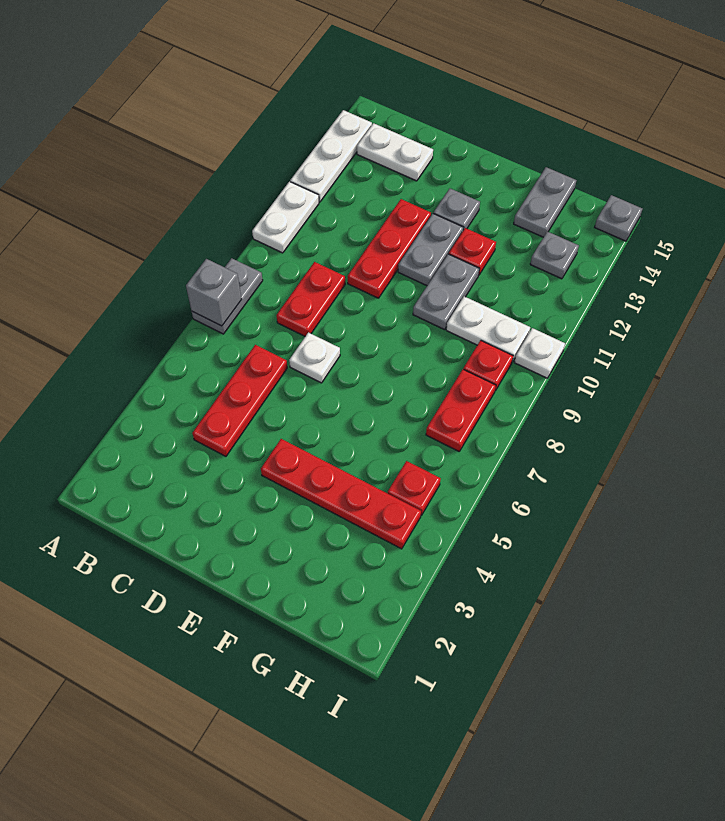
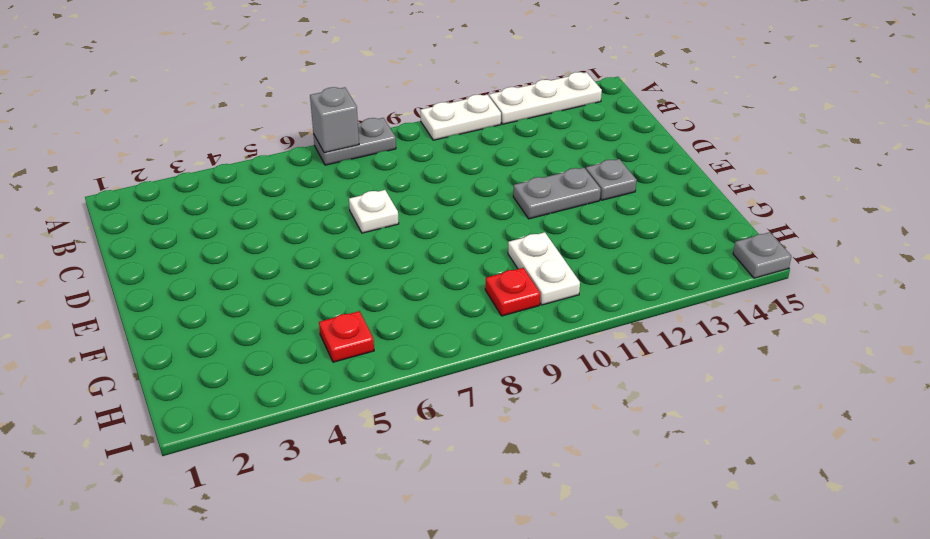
none -> white plate B14:C14 level 1
none -> red plate C4:C6 level 1
none -> red plate C8:C9 level 1

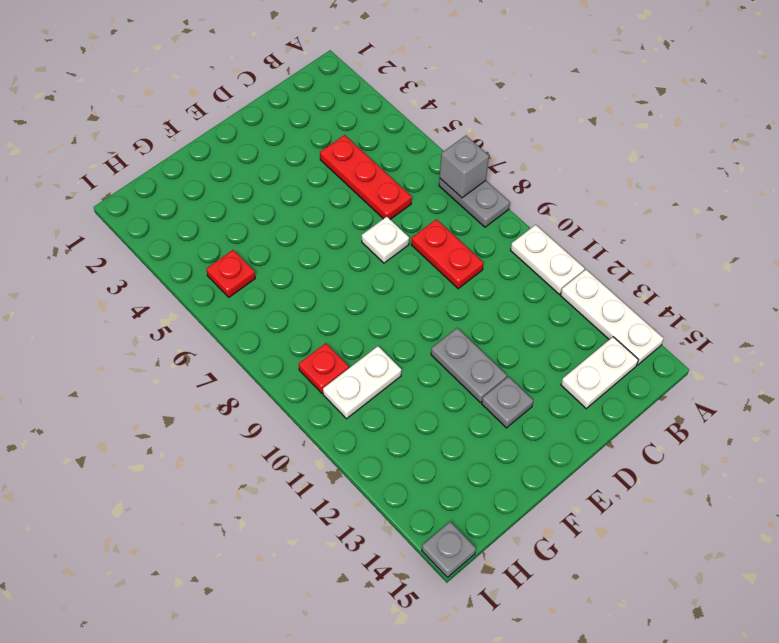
none -> red plate D10:D12 level 1
none -> red plate E4:H4 level 1
none -> grey plate F10:F11 level 1

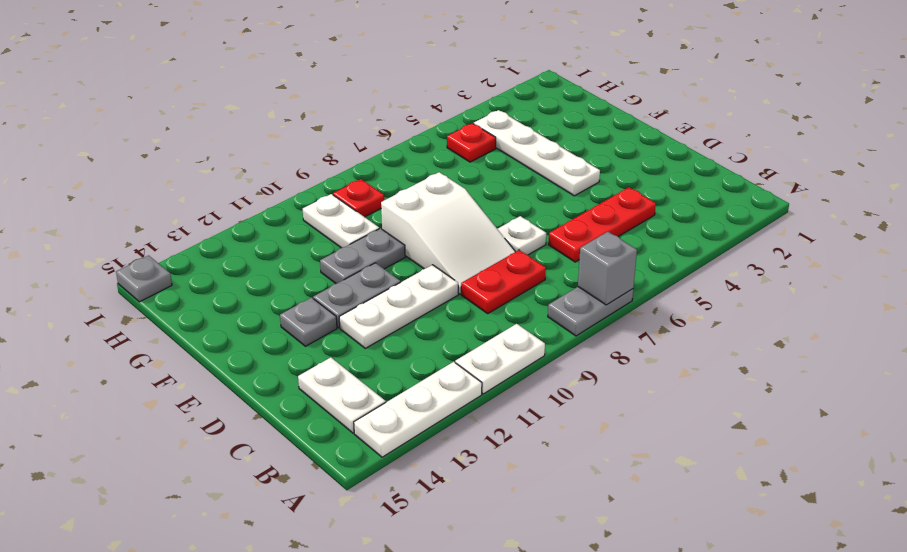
white slope D8:F9 level 1 top F -> none
white plate D10:D12 level 1 -> red plate D10:D12 level 1
white plate E4:H4 level 1 -> red plate E4:H4 level 1
none -> red plate F12 level 1
none -> grey plate G14:G15 level 1
none -> red plate H7:H8 level 1

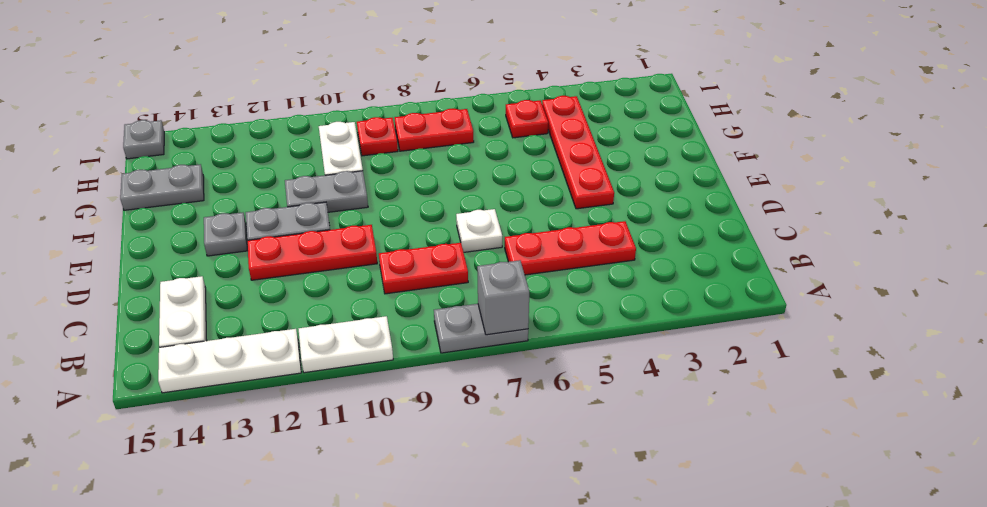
none -> red plate F12 level 1
none -> grey plate H13 level 1
none -> white plate I10 level 1

